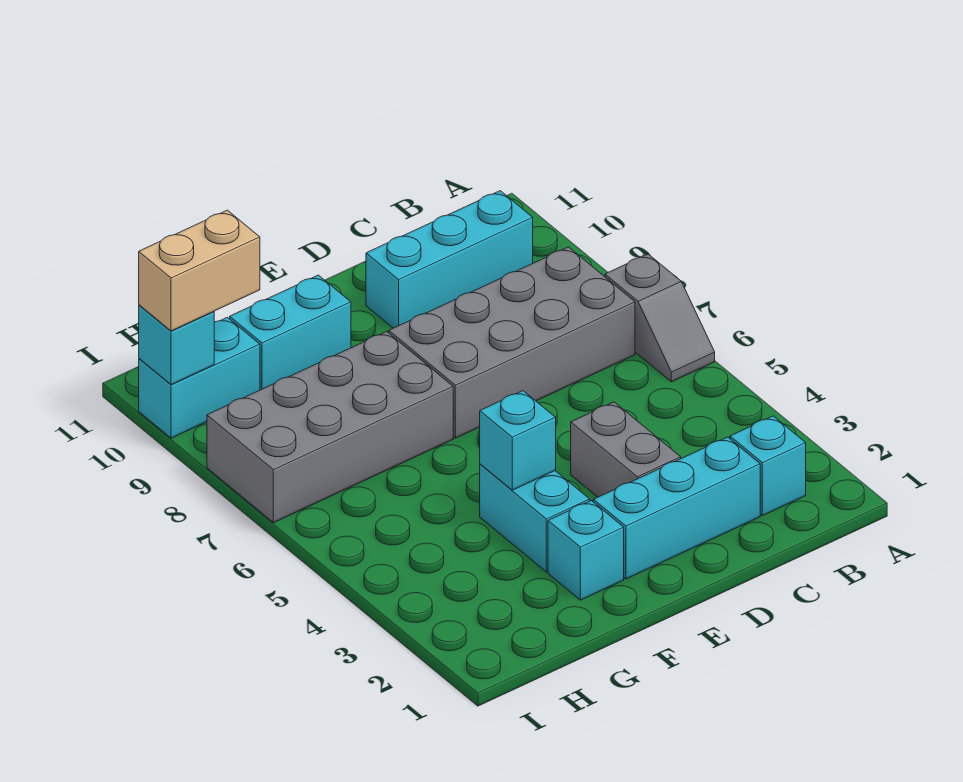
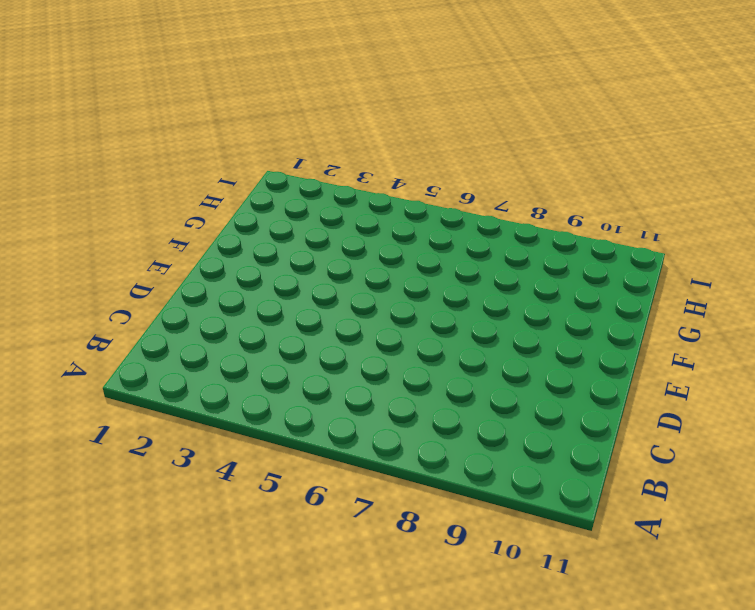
none -> grey slope A6:A7 level 1 top 7
none -> cyan brick B2 level 1
none -> grey brick B7:E8 level 1

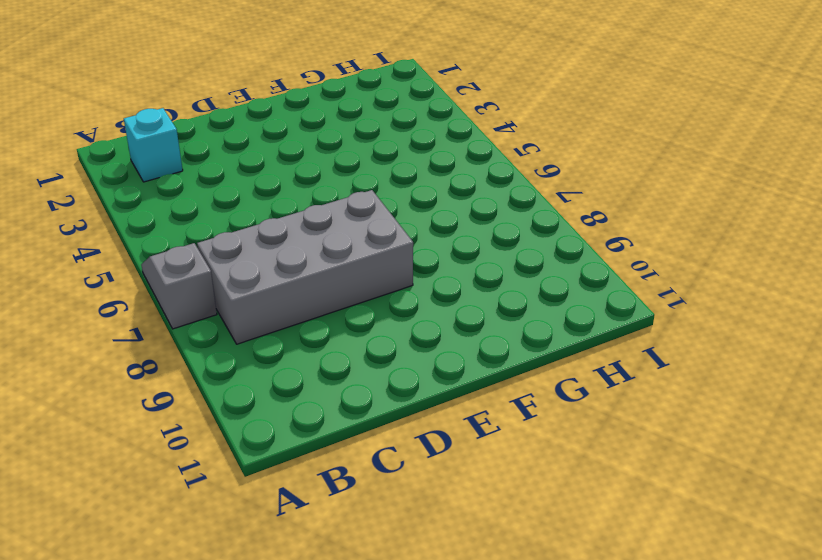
none -> cyan brick B10:D10 level 1
none -> cyan brick C2:E2 level 1
none -> grey brick D3:D4 level 1

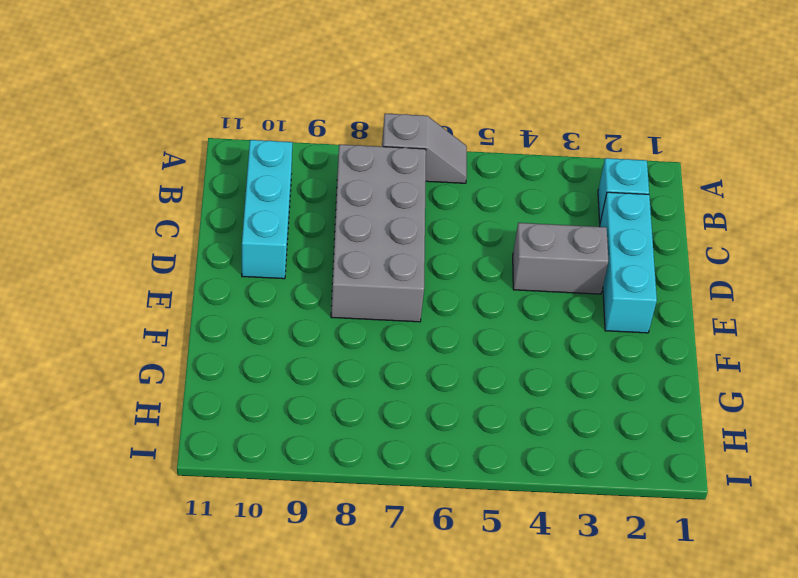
none -> cyan brick F2 level 1
none -> cyan brick F3:F4 level 1
none -> grey brick F7:I8 level 1

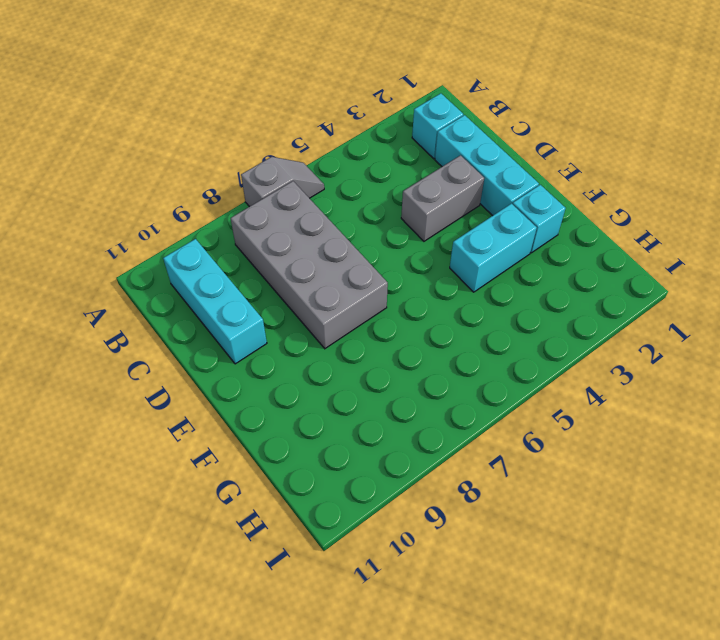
none -> grey brick F7:I8 level 1
none -> cyan brick F10:G10 level 1
none -> cyan brick H10:I10 level 1

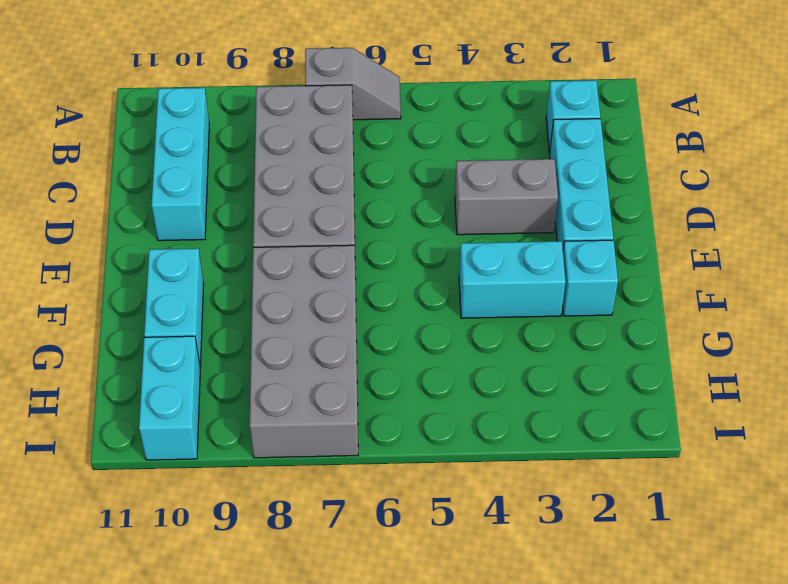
none -> cyan brick F4 level 2
none -> cyan brick I10 level 2
none -> tan brick H10:I10 level 3

